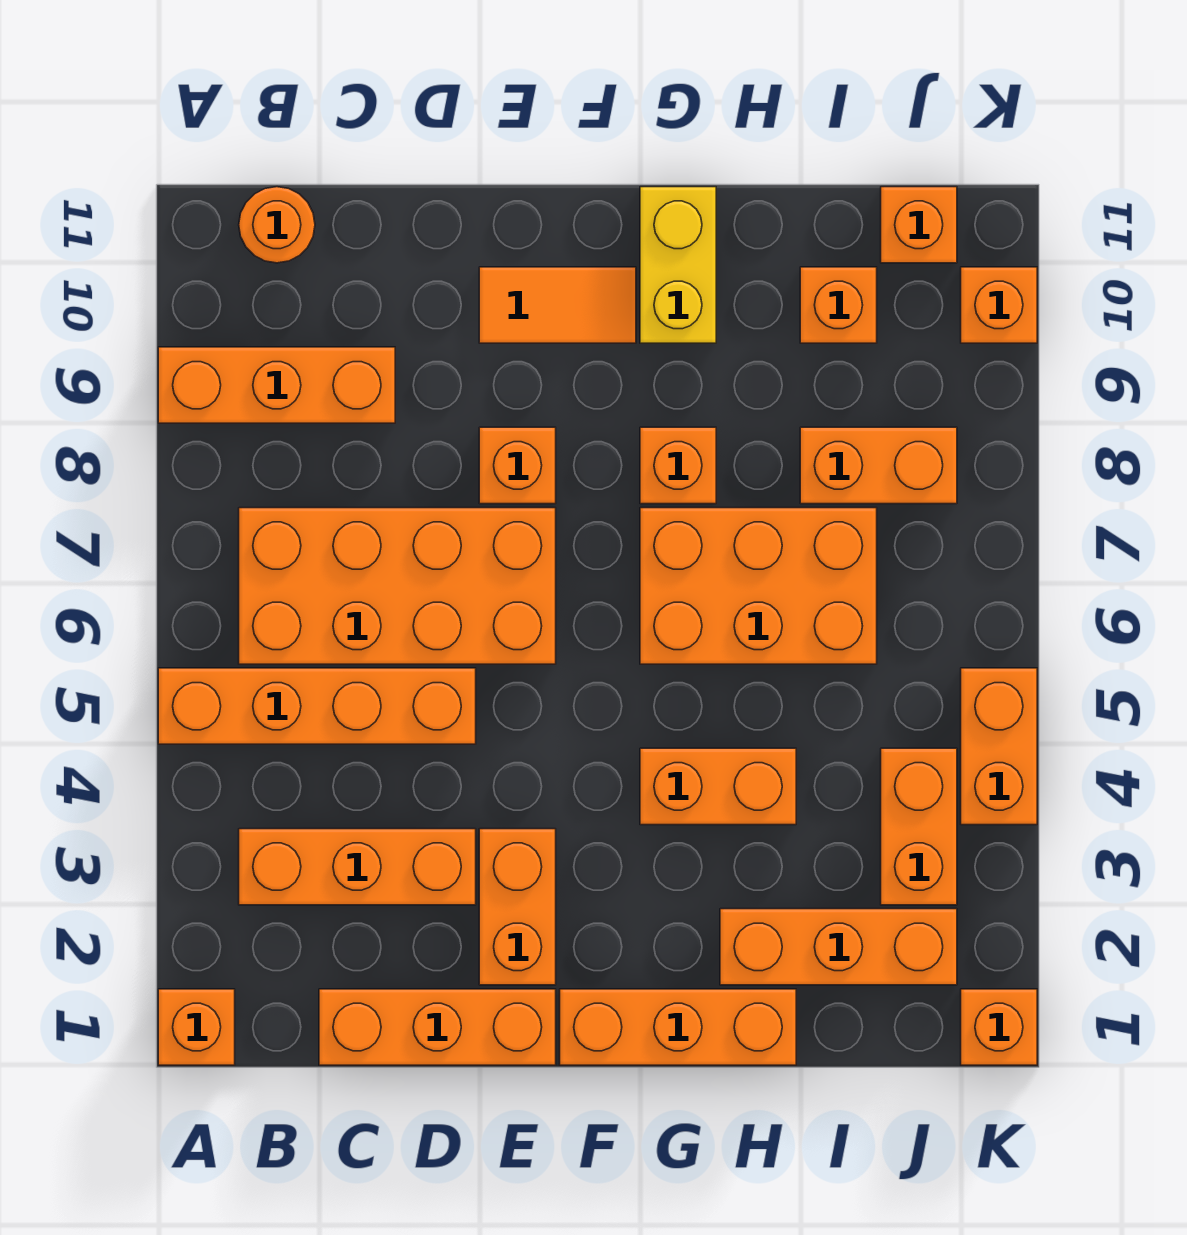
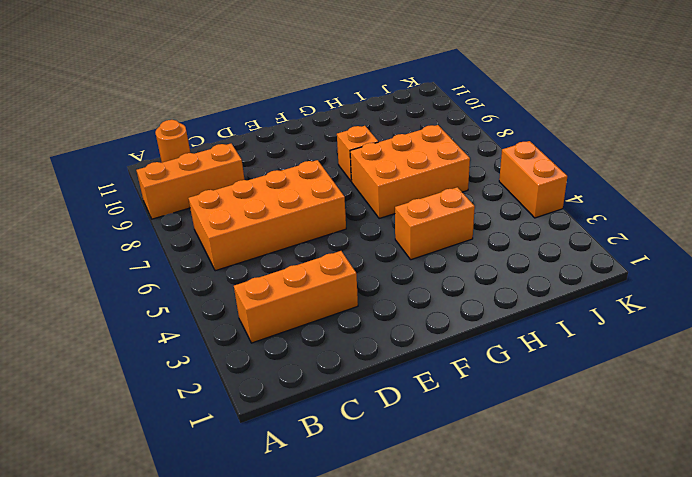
none -> orange brick A1 level 1
none -> orange brick A5:D5 level 1
none -> orange brick C1:E1 level 1

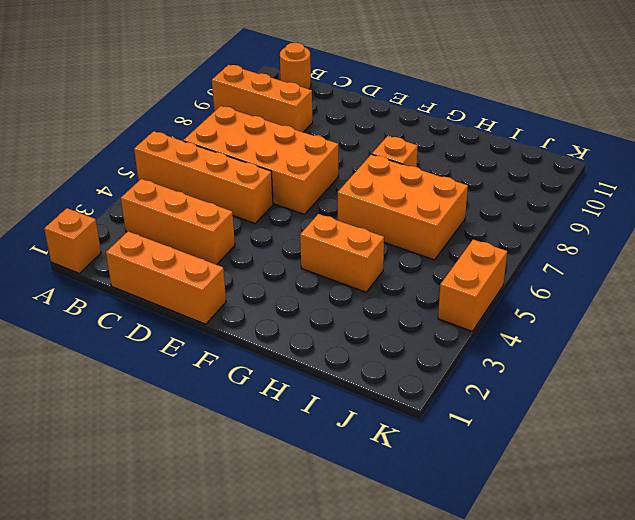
none -> orange brick E2:E3 level 1
none -> orange brick E8 level 1
none -> orange tile E10:F10 level 1

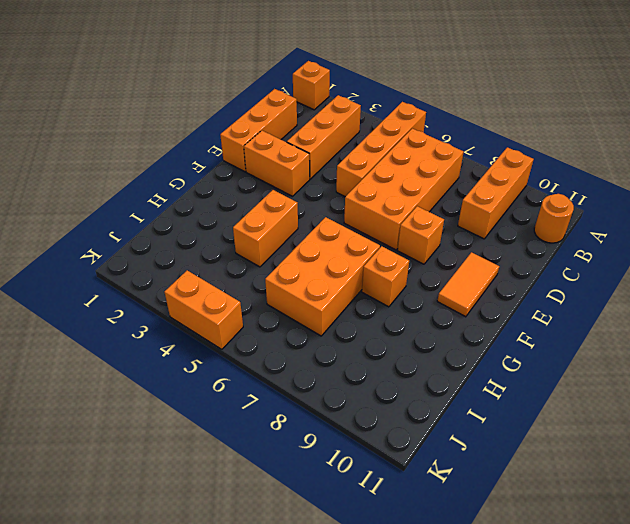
none -> orange brick F1:H1 level 1
none -> yellow brick G10:G11 level 1
none -> orange brick H2:J2 level 1

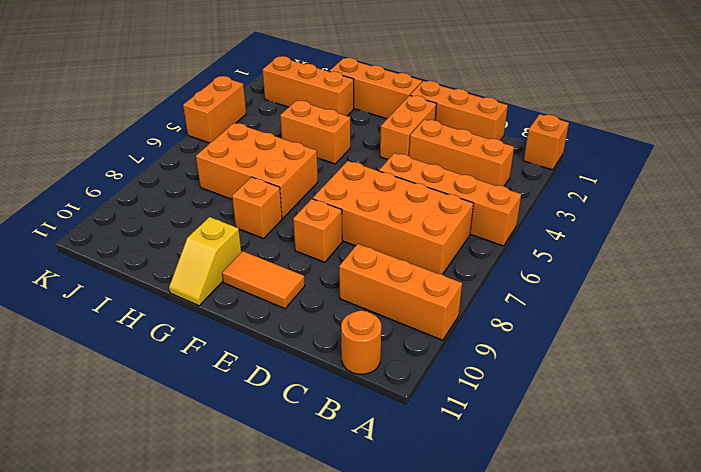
yellow slope G10:G11 level 1 top 10 -> yellow brick G10:G11 level 1
none -> orange brick I8:J8 level 1
none -> orange brick I10 level 1
none -> orange brick J3:J4 level 1

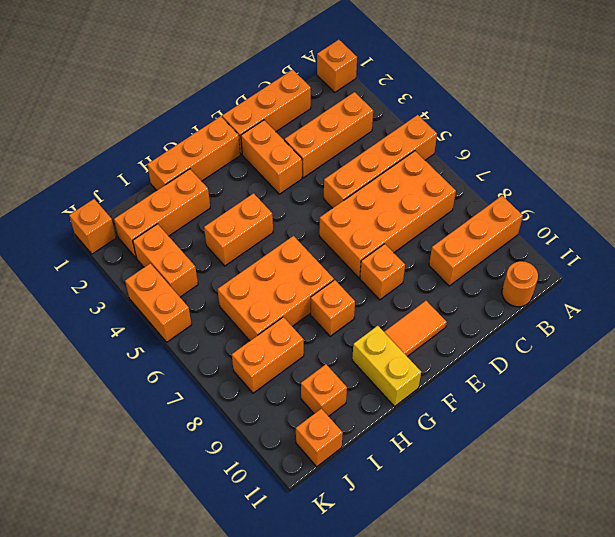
none -> orange brick K10 level 1

